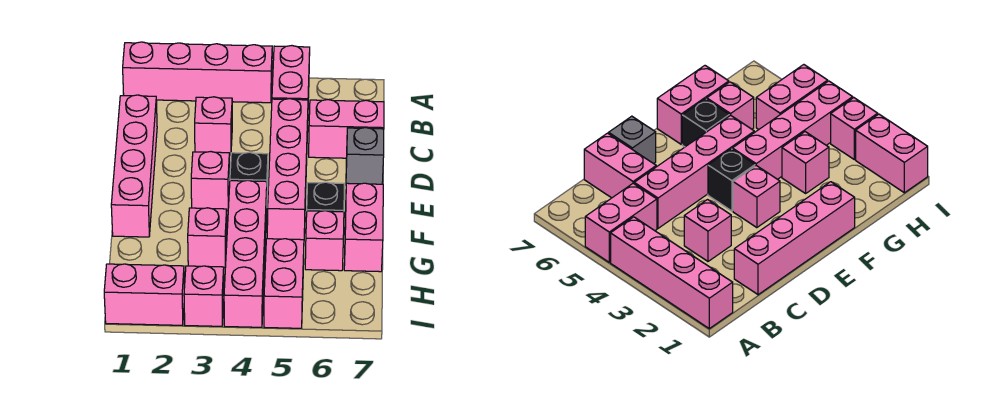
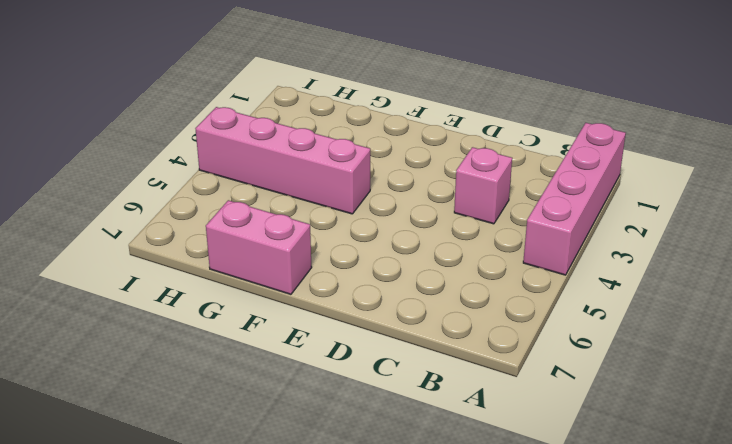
none -> pink brick A5:B5 level 1
none -> pink brick C1:F1 level 1
none -> pink brick C5:F5 level 1

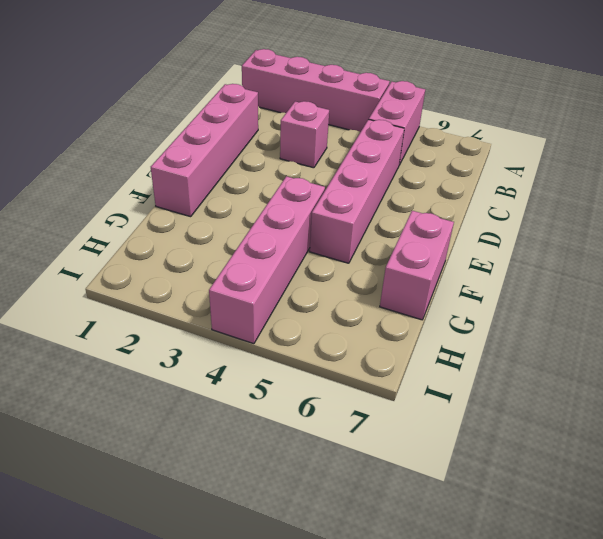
none -> pink brick C6:C7 level 1
none -> grey brick D7 level 1
none -> pink brick E3 level 1

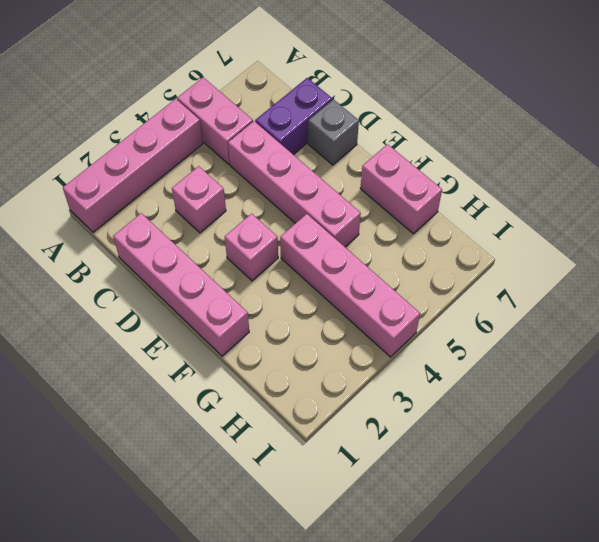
purple brick C6:C7 level 1 -> pink brick C6:C7 level 1
none -> black brick E4 level 1
none -> black brick F6 level 1
none -> pink brick G3 level 1

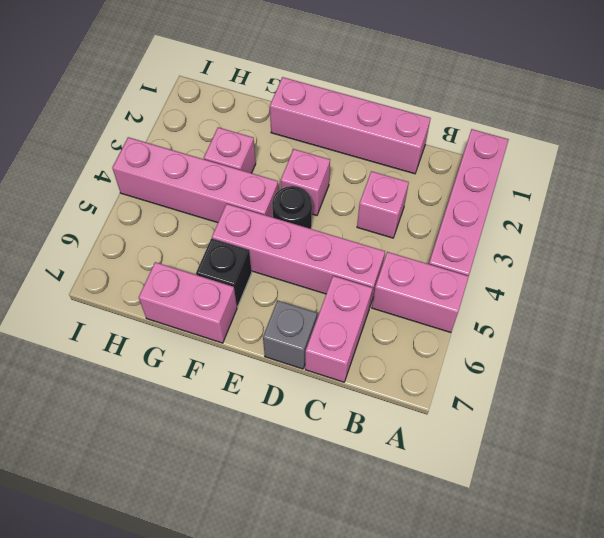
black round brick E4 level 1 -> black brick E4 level 1
none -> pink brick G6 level 1
none -> pink brick H5:I5 level 1
none -> pink brick I1:I2 level 1

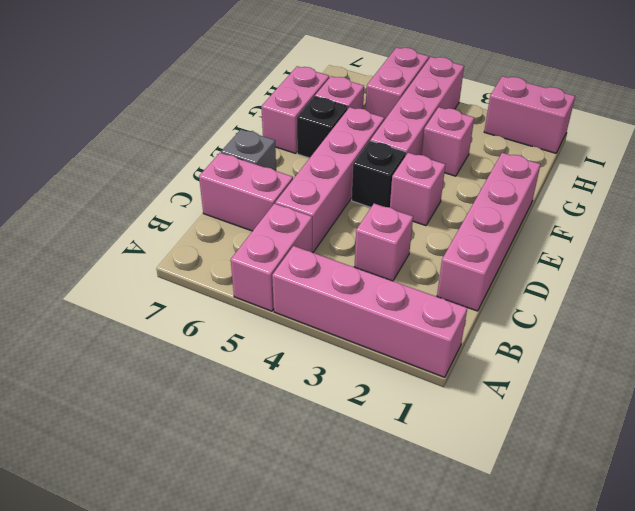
none -> pink brick I3 level 1

